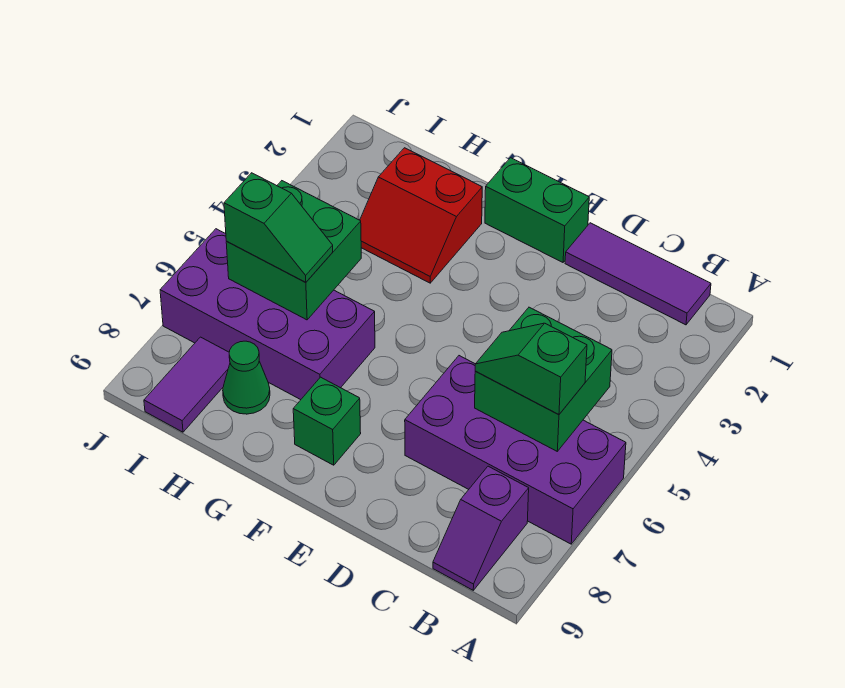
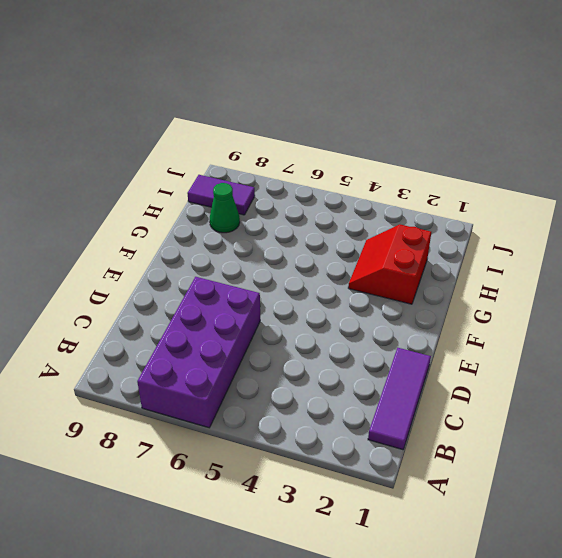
none -> purple slope B8:B9 level 1 top 8
none -> green brick E1:F1 level 1
none -> green brick F8 level 1

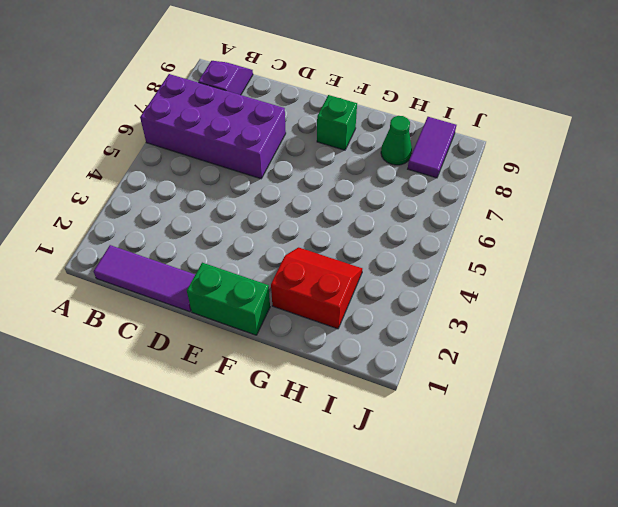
none -> purple brick G6:J7 level 1
none -> green brick B5:C6 level 2
none -> green brick H5:I6 level 2

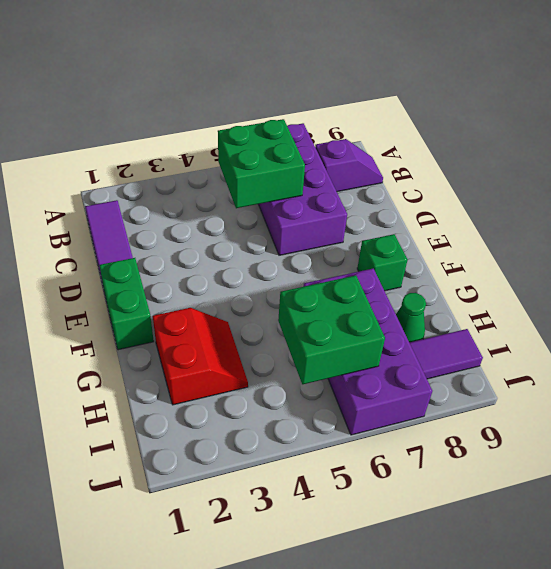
none -> green slope B6:C6 level 3 top B
none -> green slope H6:I6 level 3 top I

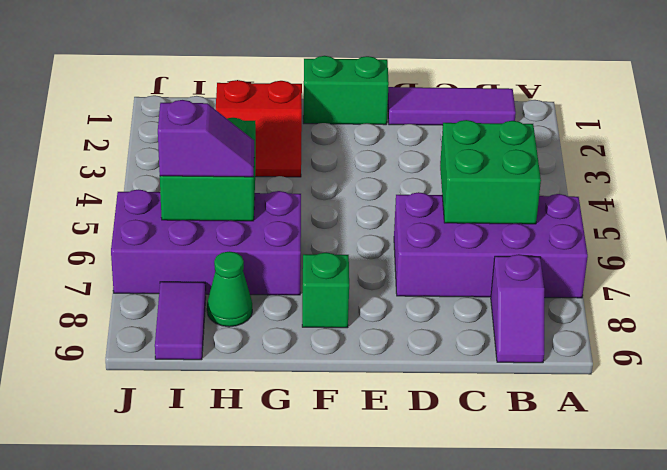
purple slope H6:I6 level 3 top I -> green slope H6:I6 level 3 top I
none -> green slope B6:C6 level 3 top B

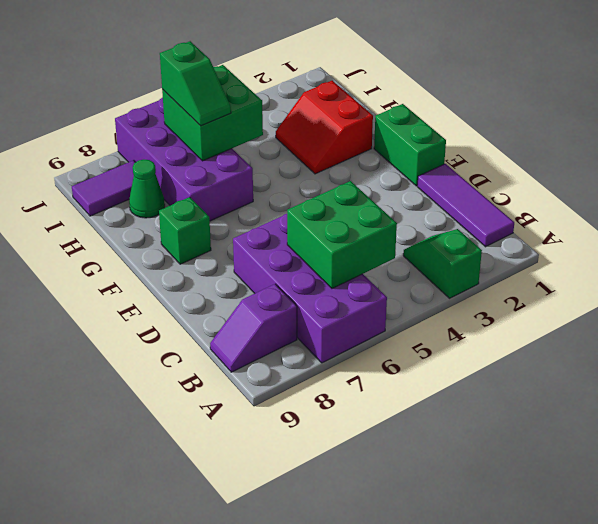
green slope A3:B3 level 1 top A -> green slope B6:C6 level 3 top B

